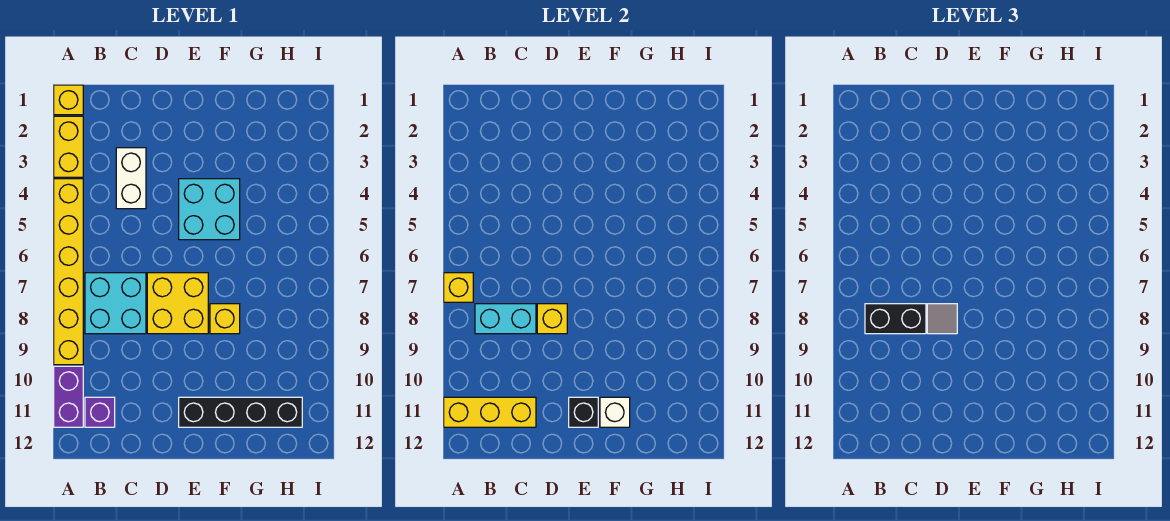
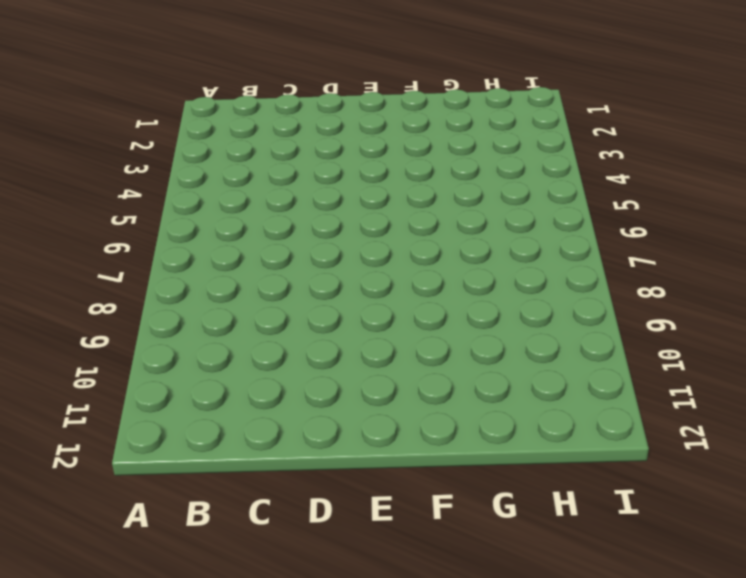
none -> yellow brick A1 level 1
none -> yellow brick A2:A3 level 1
none -> yellow brick A4:A9 level 1

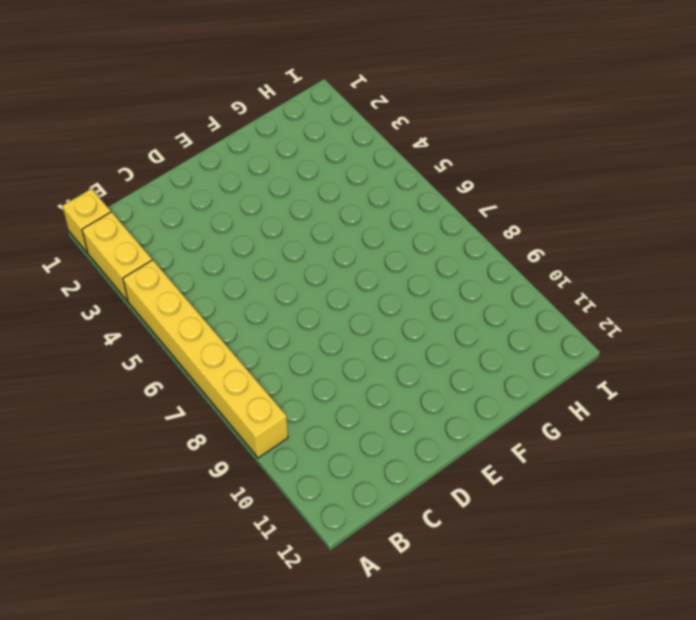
none -> purple brick A10:A11 level 1
none -> cyan brick B7:C8 level 1
none -> purple brick B11 level 1

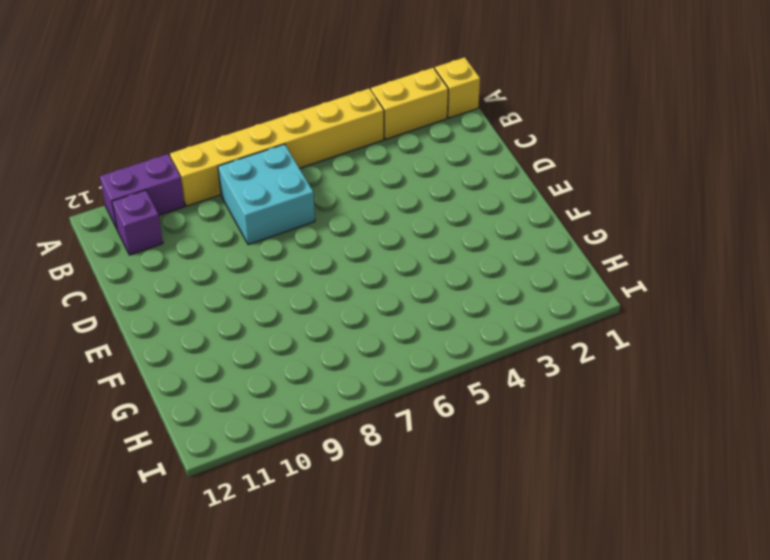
none -> white brick C3:C4 level 1
none -> yellow brick D7:E8 level 1
none -> cyan brick E4:F5 level 1

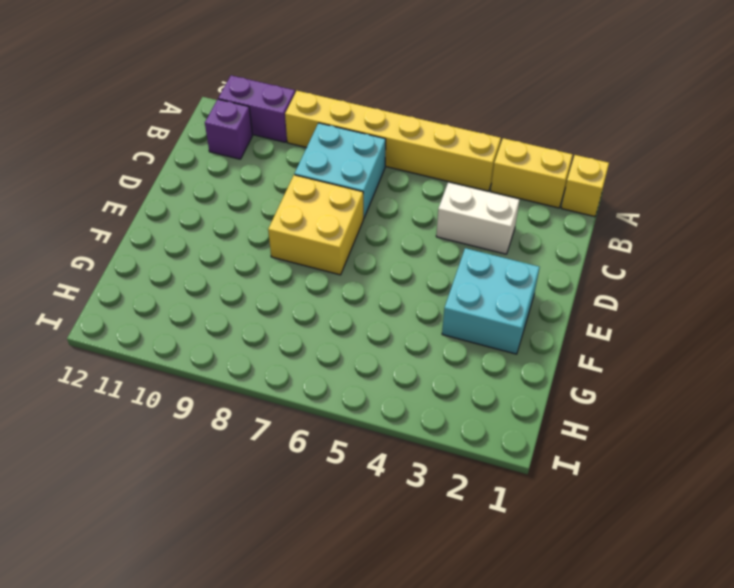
cyan brick E2:F3 level 1 -> cyan brick E4:F5 level 1
none -> black brick E11:H11 level 1
none -> yellow brick F8 level 1
none -> yellow brick A7 level 2

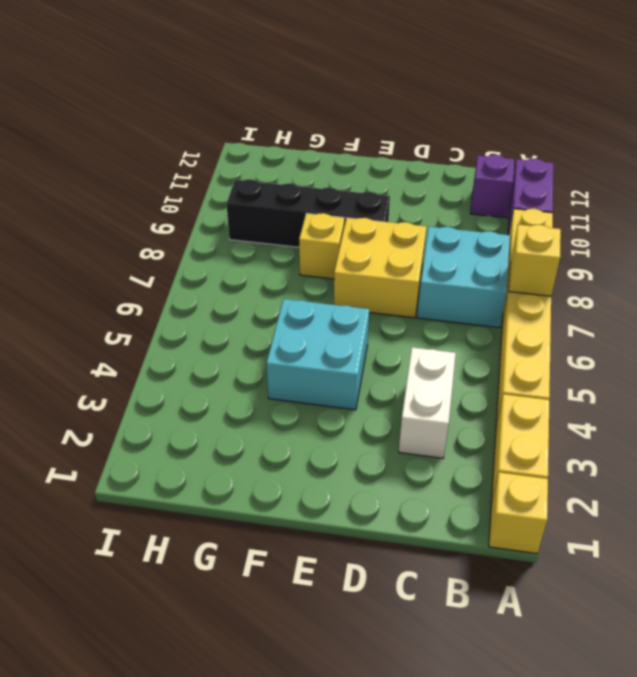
black brick E9:H9 level 1 -> black brick E11:H11 level 1
none -> yellow brick A11:C11 level 2
none -> cyan brick B8:C8 level 2
none -> yellow brick D8 level 2

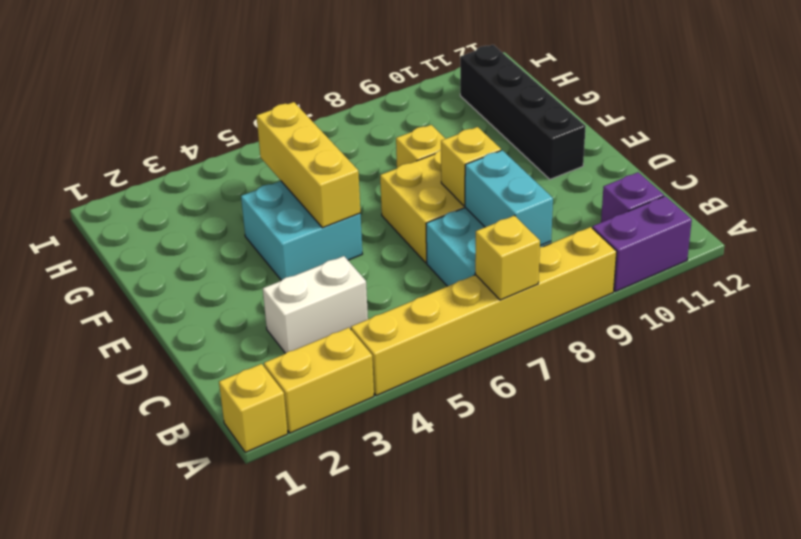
yellow brick E5:G5 level 2 -> yellow brick A11:C11 level 2
none -> black brick E11 level 2
none -> white brick F11 level 2
none -> black brick B8:C8 level 3

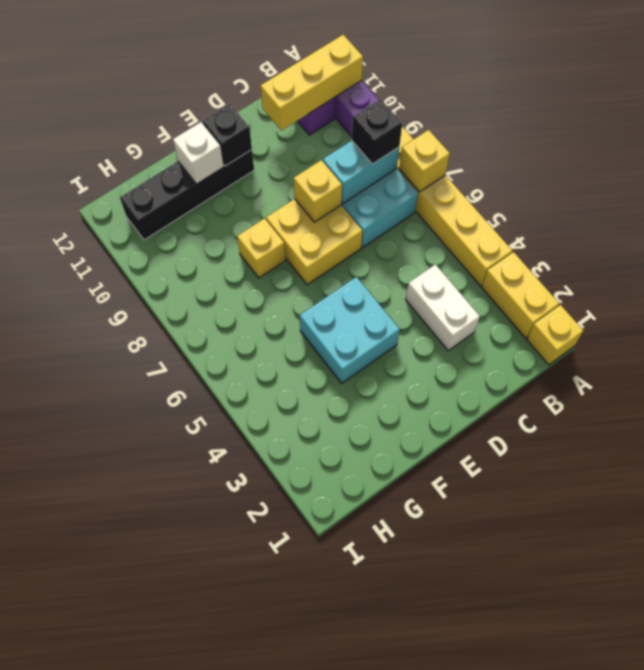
black brick B8 level 3 -> black brick B8:C8 level 3
none -> grey tile D8 level 3

